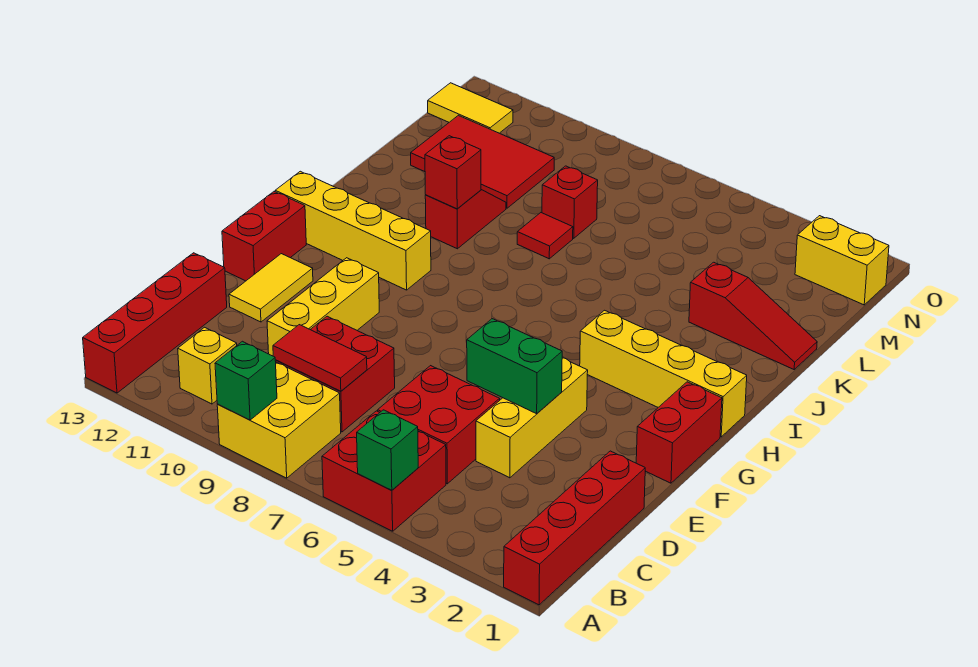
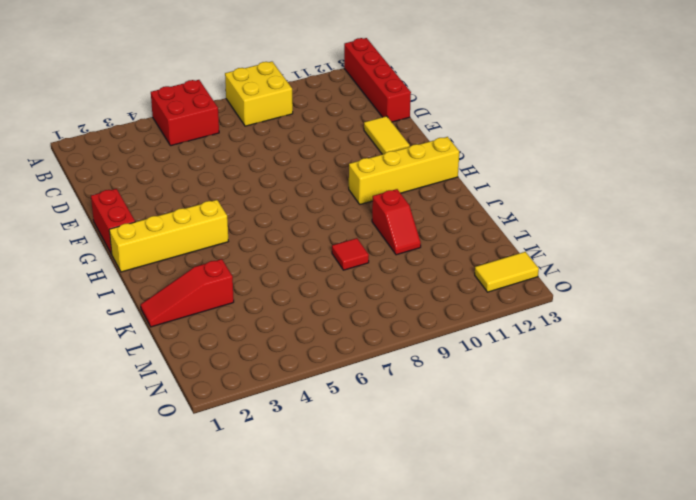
none -> red brick A1:D1 level 1
none -> yellow brick B11 level 1
none -> red brick C5:D6 level 1

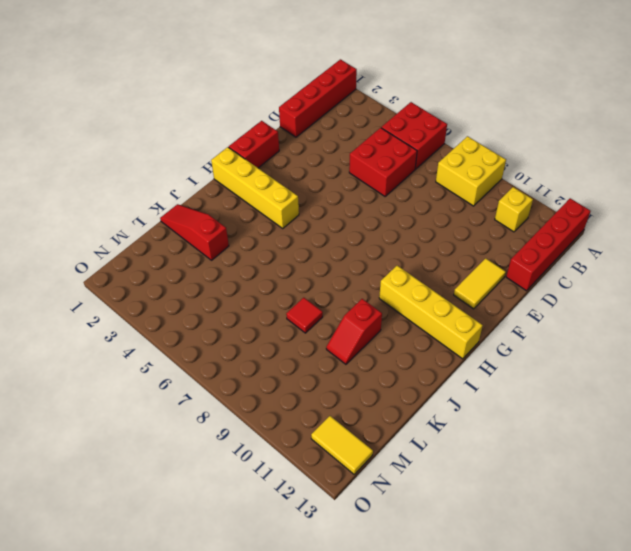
none -> red brick C8:D9 level 1
none -> yellow brick D4:F4 level 1
none -> yellow brick D10:F10 level 1

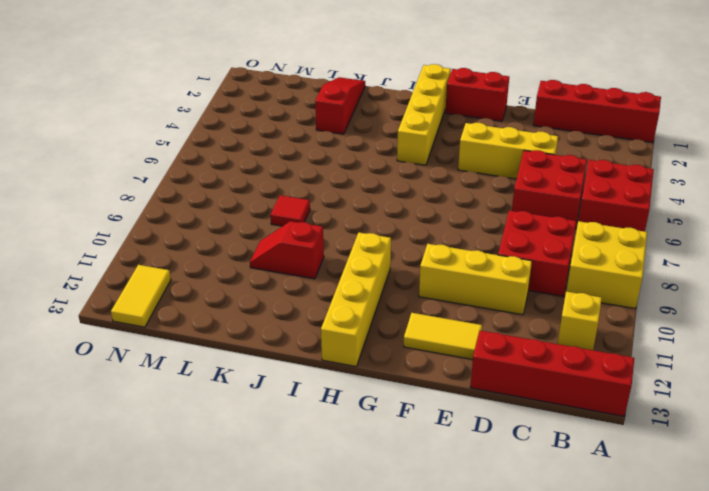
none -> red brick F13:G13 level 1
none -> red brick L8 level 1
none -> red tile L10:M12 level 1

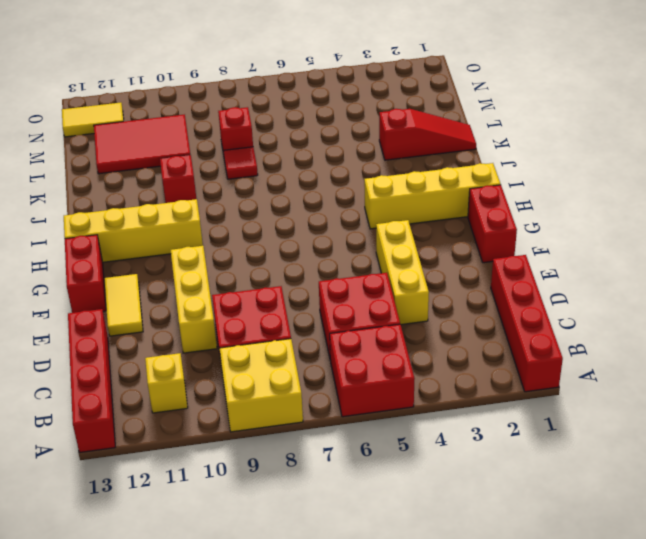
none -> yellow brick N1:N2 level 1
none -> green brick A5 level 2
none -> green brick A9 level 2

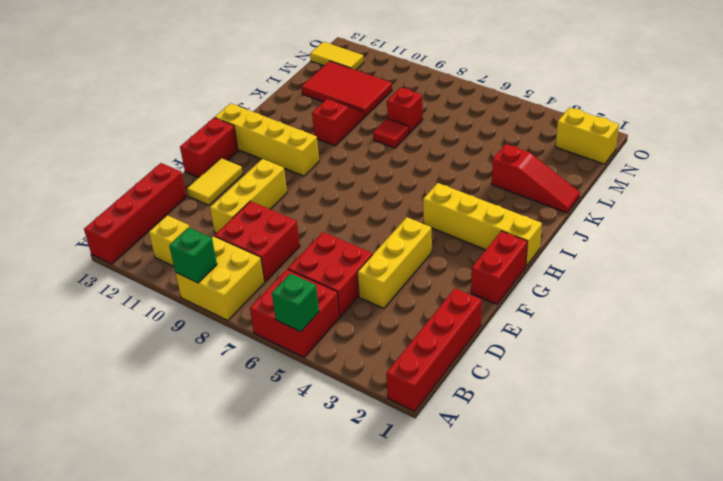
none -> red tile C8:C9 level 2
none -> green brick E4:E5 level 2
none -> red brick J10 level 2

